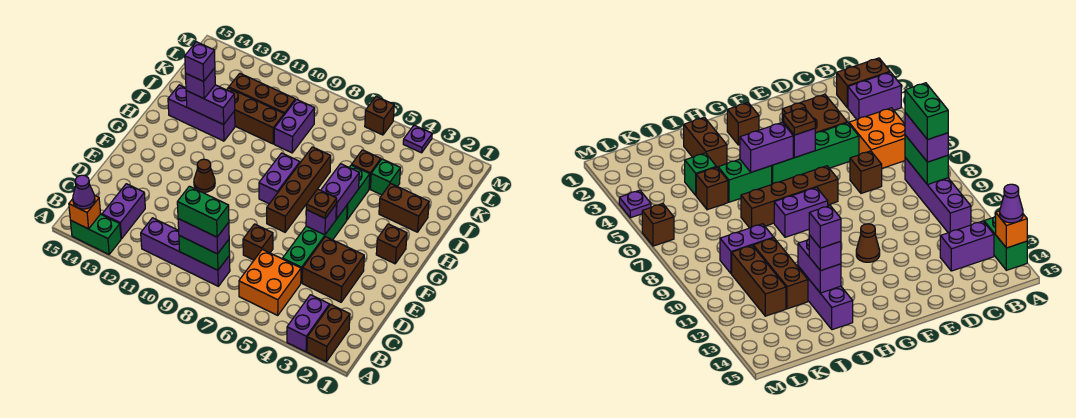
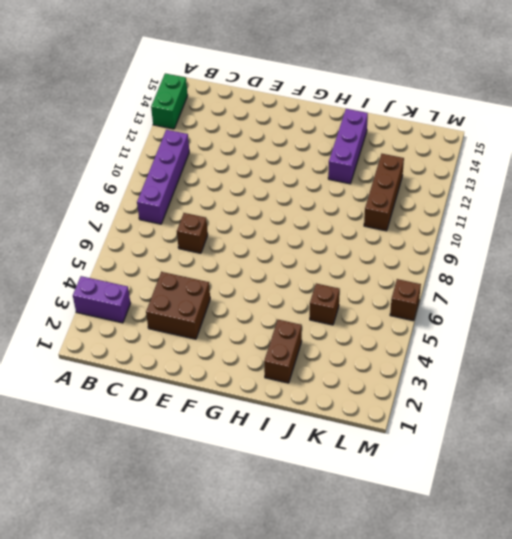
none -> brown brick A2:B2 level 1
none -> orange brick B5:C6 level 1
none -> purple brick B13:C13 level 1
none -> green brick D5:G5 level 1

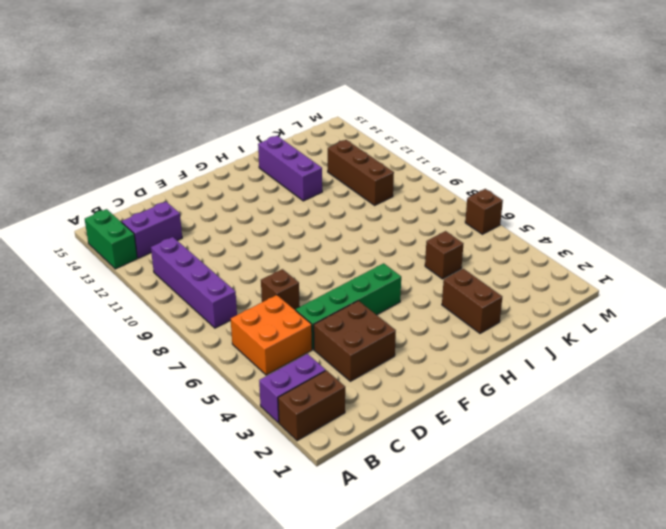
none -> brown brick F7:I7 level 1
none -> brown cone F11 level 1
none -> brown brick G2 level 1
none -> purple brick G8:H8 level 1

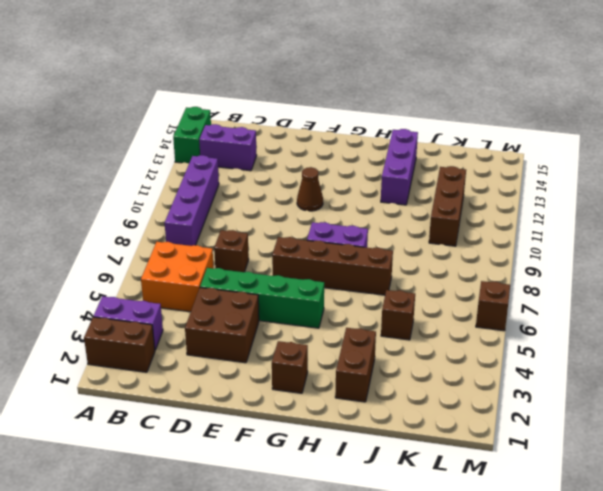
none -> green brick H5:I5 level 1
none -> green brick J4 level 1
none -> purple brick J9:K9 level 1
none -> brown brick J10:J12 level 1

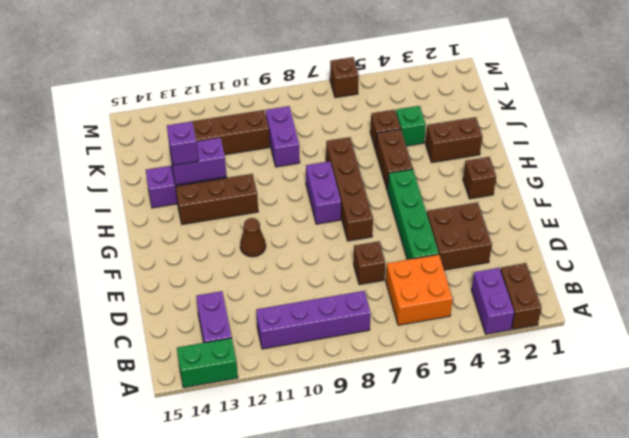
brown brick H5:I5 level 1 -> green brick H5:I5 level 1
brown brick H11:H13 level 1 -> brown brick J10:J12 level 1
none -> purple plate M4 level 1
none -> orange brick A14 level 2
none -> green brick B8:B9 level 2
none -> purple brick F5 level 2

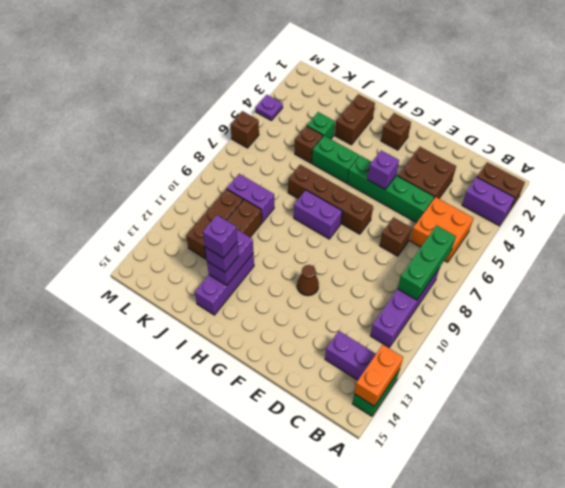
orange brick A13:A14 level 2 -> orange brick A14 level 2
green brick B7:B9 level 2 -> green brick B8:B9 level 2
none -> purple brick G5:H5 level 2
none -> purple cone A14 level 3
none -> purple brick B8:B9 level 3
none -> brown plate F5 level 3

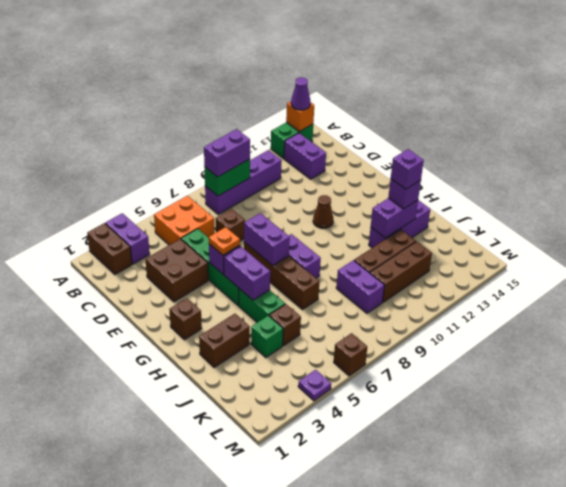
orange plate F5 level 3 -> brown plate F5 level 3
purple brick F7:G7 level 2 -> none
none -> green brick B8:B9 level 4

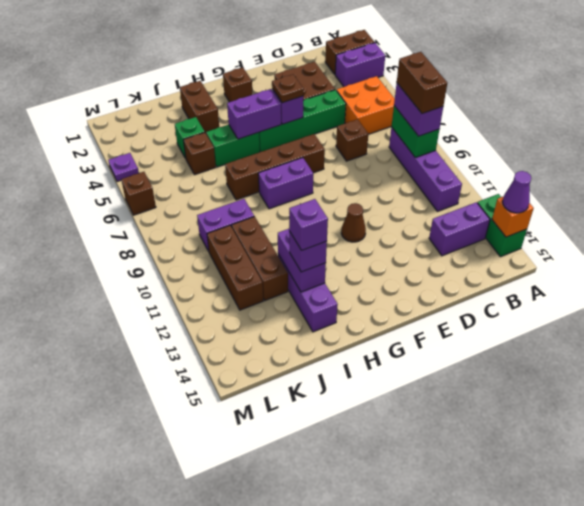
brown brick B8:B9 level 4 -> green brick B8:B9 level 4

